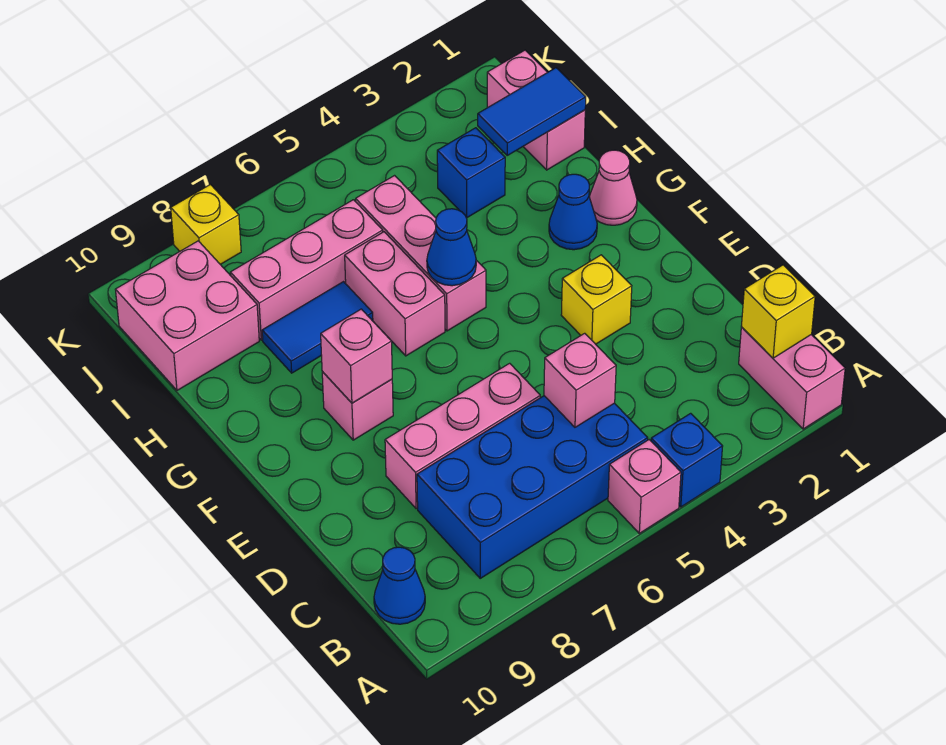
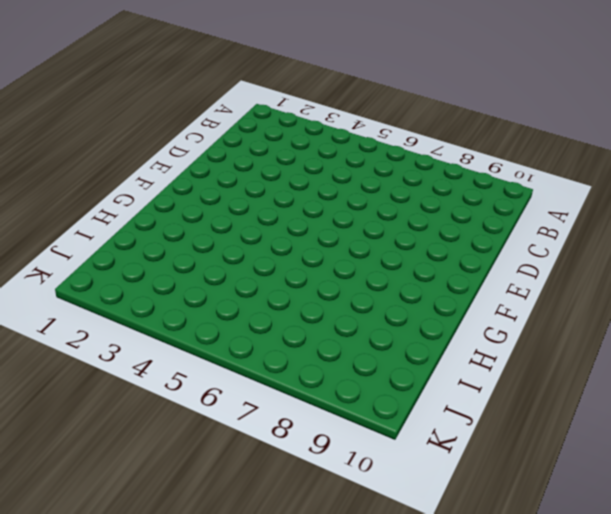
none -> pink brick A1:B1 level 1
none -> blue brick A4 level 1
none -> pink brick A5 level 1

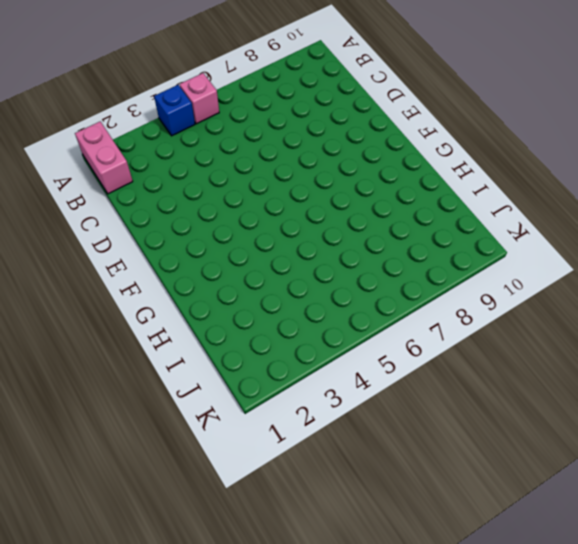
none -> blue brick B5:C8 level 1
none -> blue cone B10 level 1
none -> pink brick D6:D8 level 1

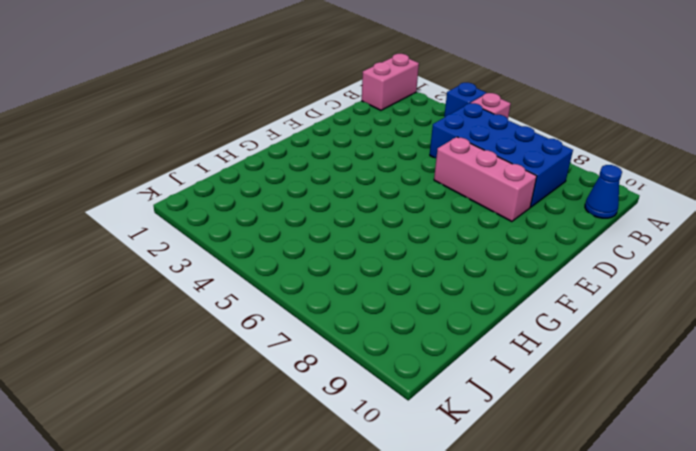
none -> yellow brick E3 level 1
none -> pink brick F8 level 1
none -> pink cone G1 level 1

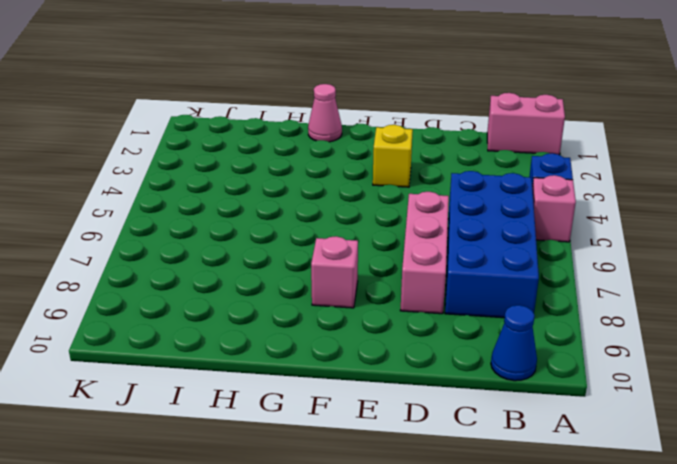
none -> blue cone G2 level 1
none -> pink brick G5:I5 level 1
none -> pink brick G6:H6 level 1

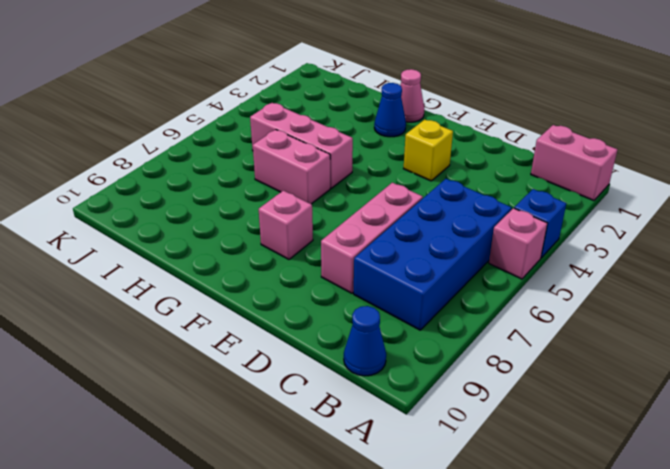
none -> blue tile H7:H8 level 1
none -> pink brick I1:J1 level 1
none -> blue brick I3 level 1

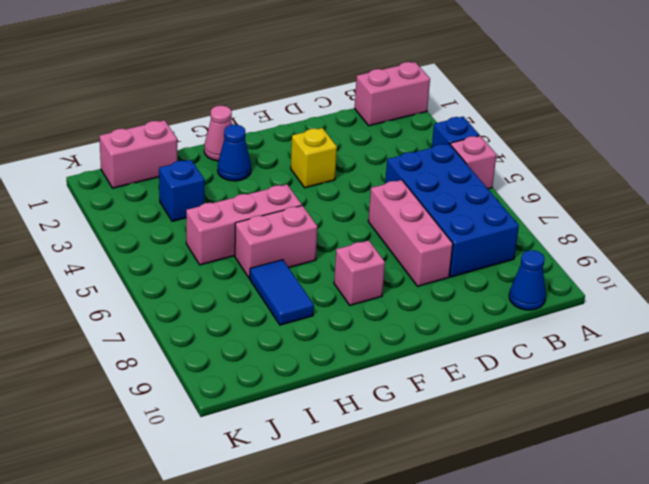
none -> pink brick I6:I8 level 1
none -> pink brick I9:J10 level 1
none -> yellow brick K8 level 1

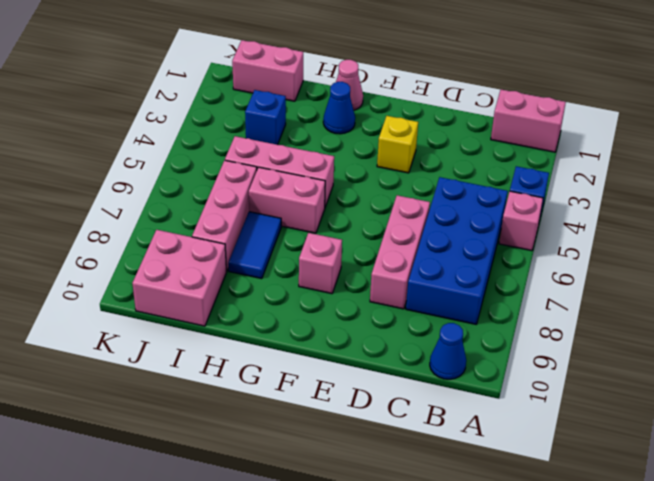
none -> yellow brick K8 level 1
none -> yellow brick B1 level 2
none -> pink brick C5 level 2

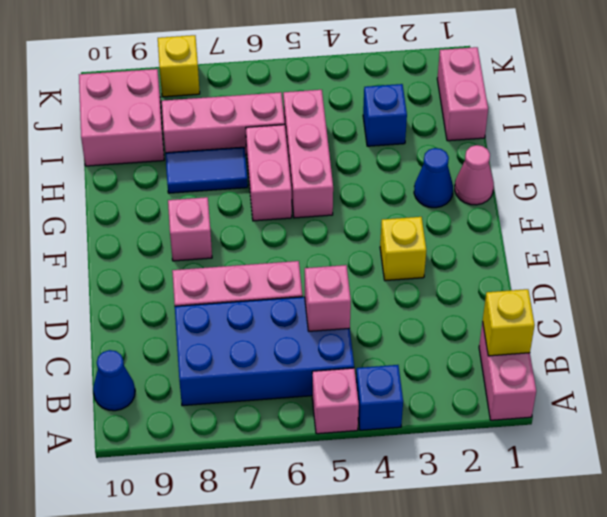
none -> pink brick F8 level 2
none -> blue cone G5 level 2
none -> blue tile I1:I2 level 2

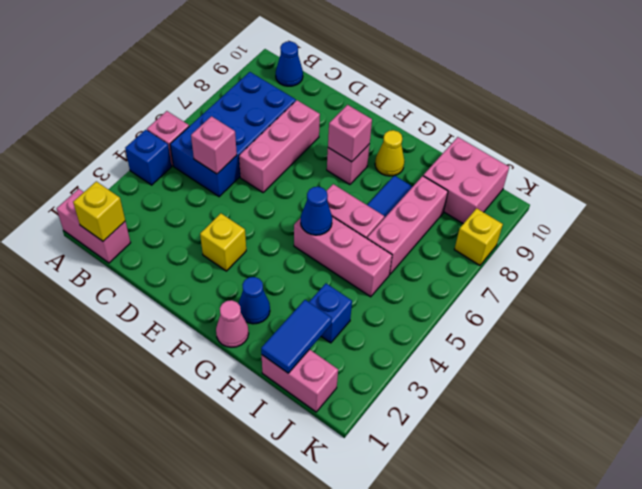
yellow cone G9 level 1 -> none

